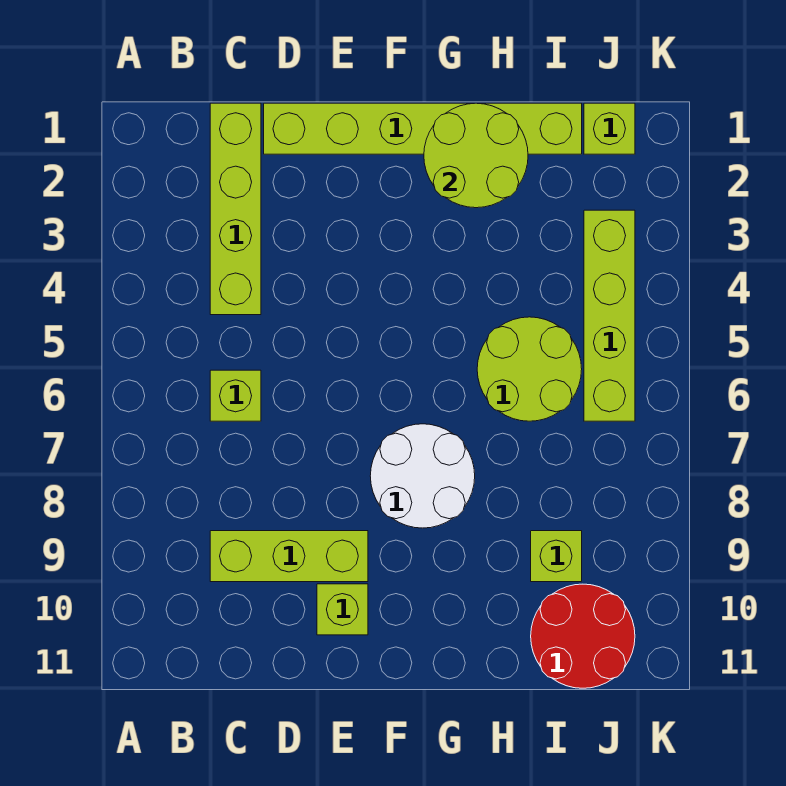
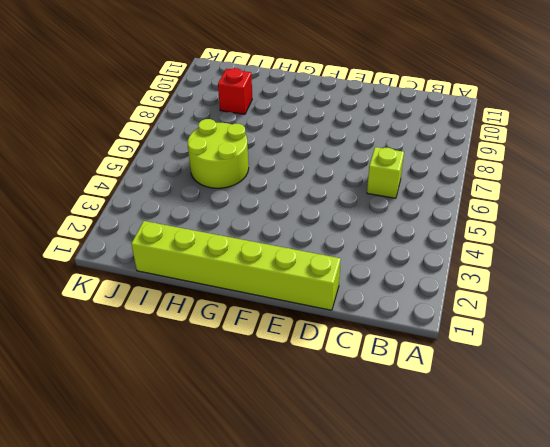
red brick I9 level 1 -> lime brick I9 level 1
none -> lime brick C1:C4 level 1
none -> lime brick C9:E9 level 1
none -> lime brick E10 level 1

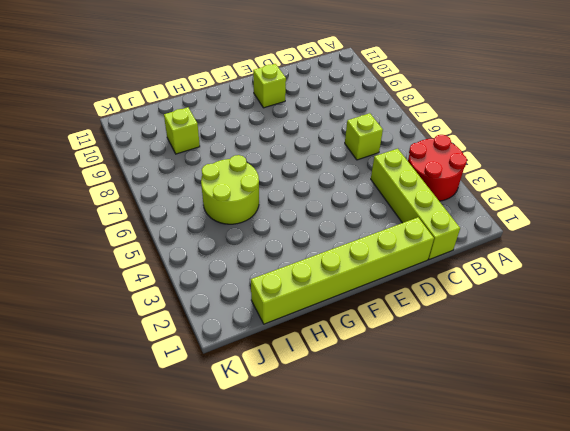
red round brick A3:B4 level 1 -> red round brick I10:J11 level 1
none -> lime brick C9:E9 level 1
none -> white round brick F7:G8 level 1
none -> lime brick J1 level 1

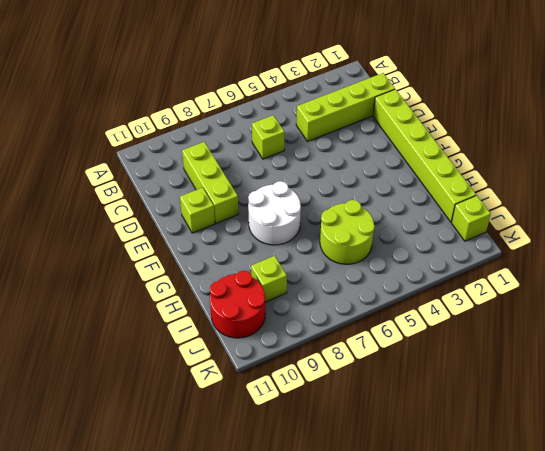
none -> lime brick J3:J6 level 1
none -> lime round brick G1:H2 level 2

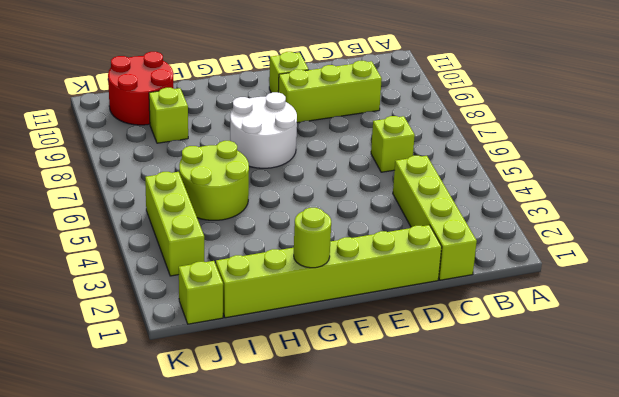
lime round brick G1 level 2 -> lime round brick G1:H2 level 2
lime brick J3:J5 level 1 -> lime brick J3:J6 level 1

